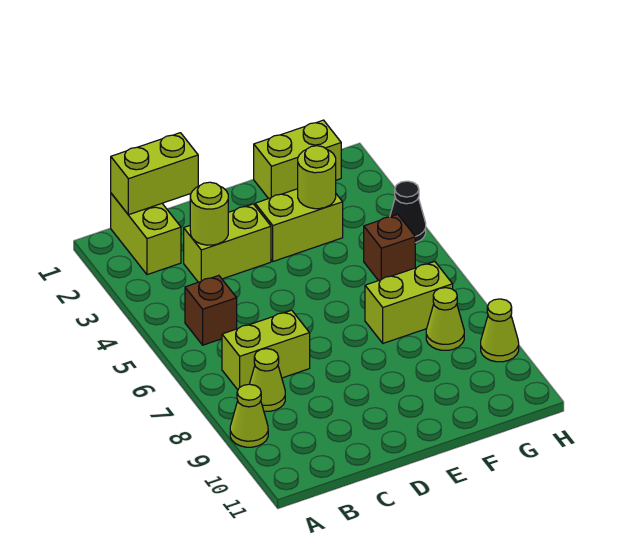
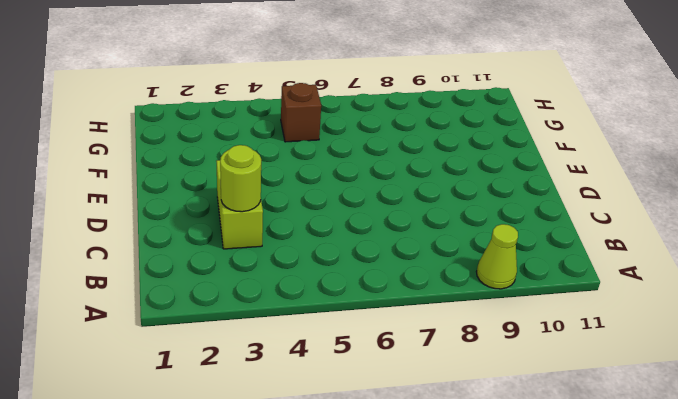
none -> lime brick B1:B2 level 1
none -> brown brick B5 level 1
none -> lime brick B7:C7 level 1

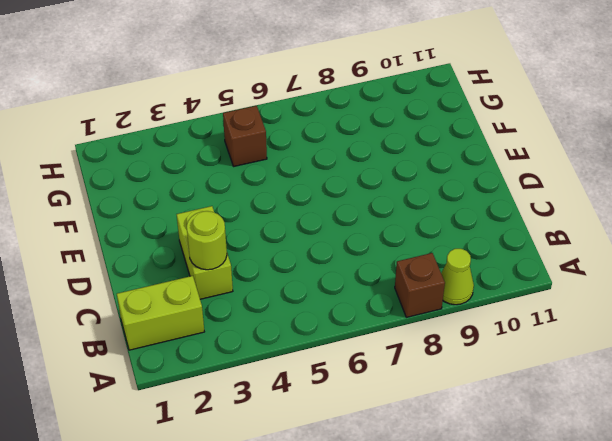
brown brick A8 level 1 -> brown brick B5 level 1
none -> lime brick B7:C7 level 1
none -> lime cone B8 level 1
none -> lime brick E3:F3 level 1

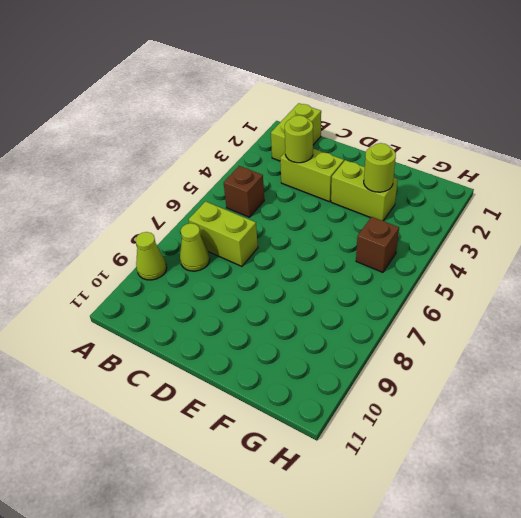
none -> lime brick F1:G1 level 1
none -> lime brick F7:G7 level 1
none -> lime cone G8 level 1

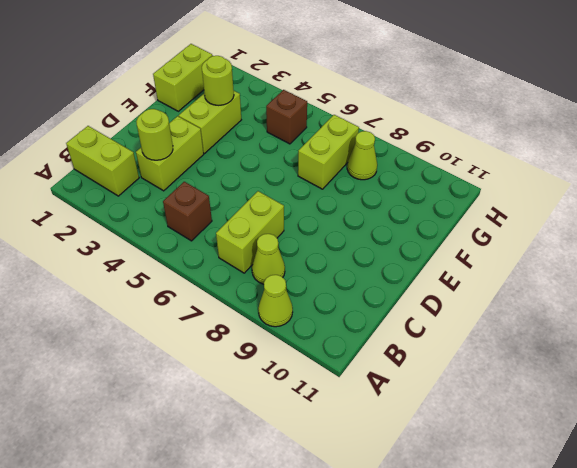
none -> black cone H4 level 1
none -> lime cone H9 level 1
none -> lime brick B1:C1 level 2

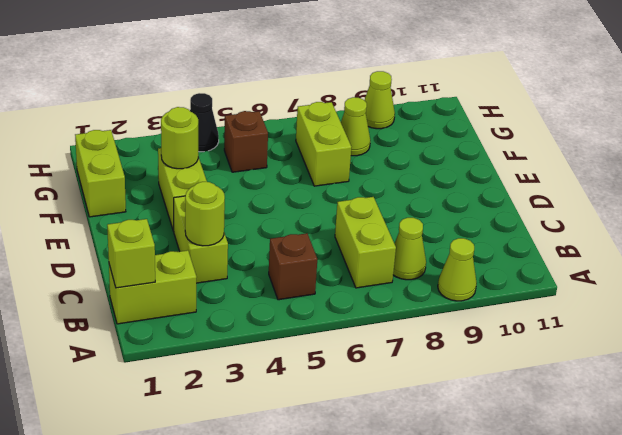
lime brick B1 level 2 -> lime brick B1:C1 level 2

